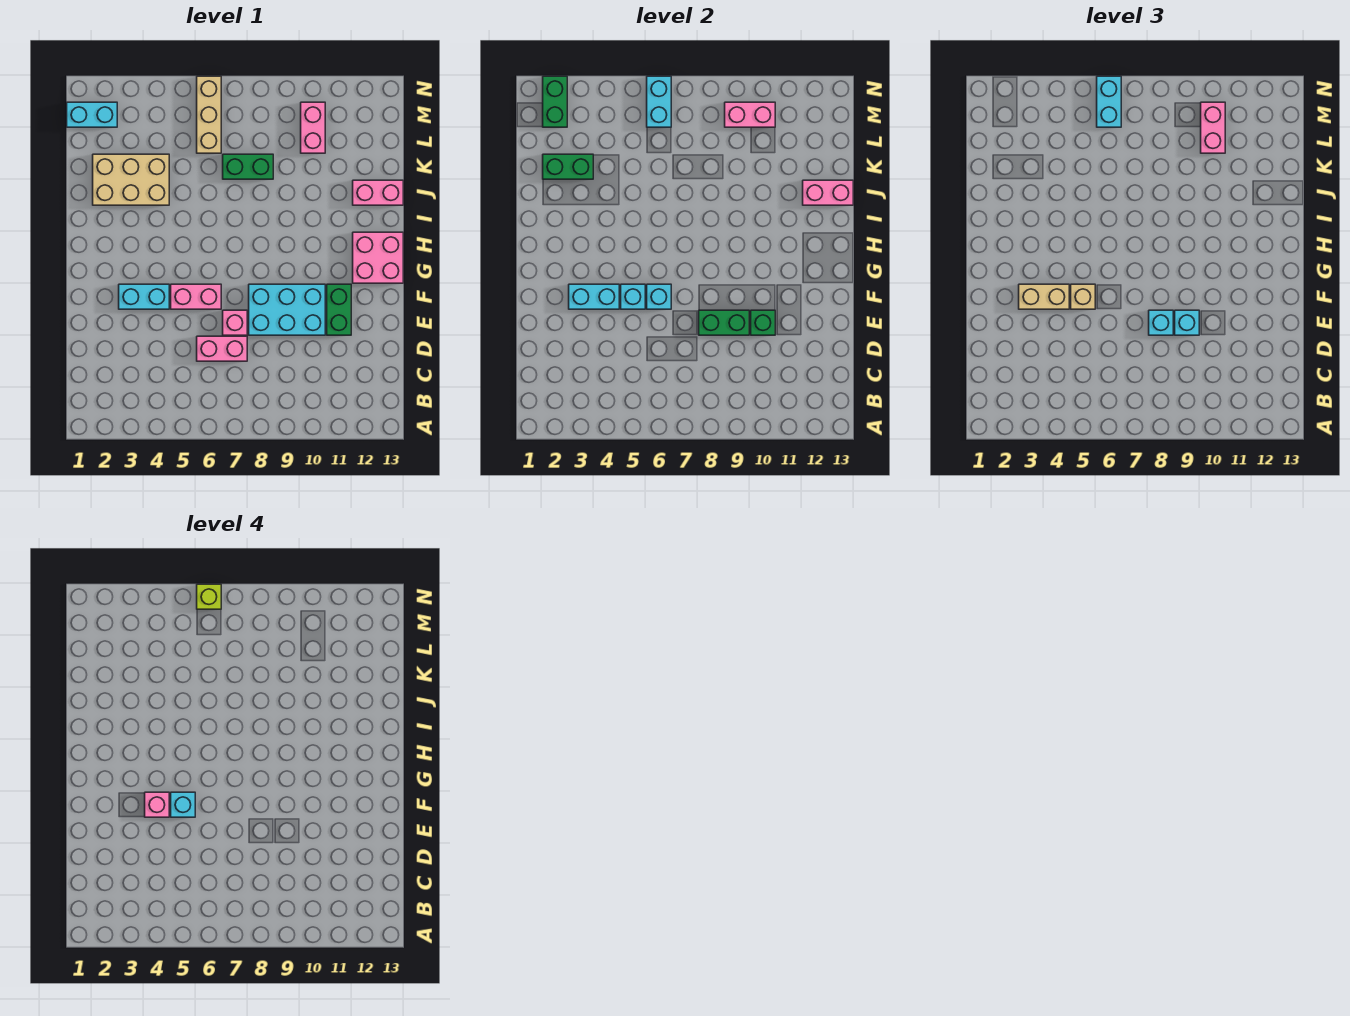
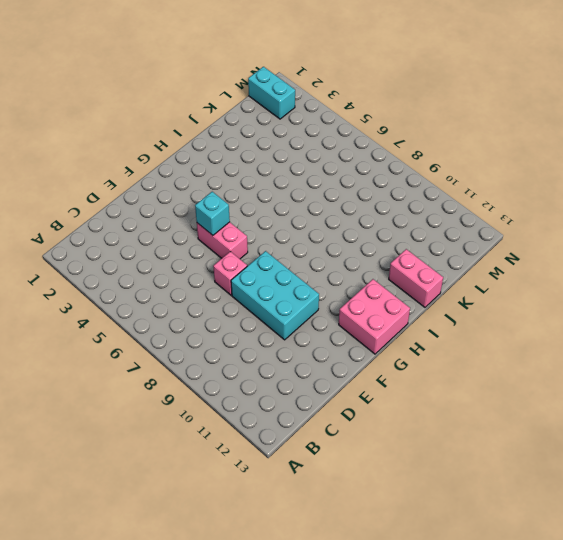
none -> pink brick D6:D7 level 1
none -> green brick E11:F11 level 1
none -> cyan brick F3:F4 level 1
none -> tan brick J2:K4 level 1

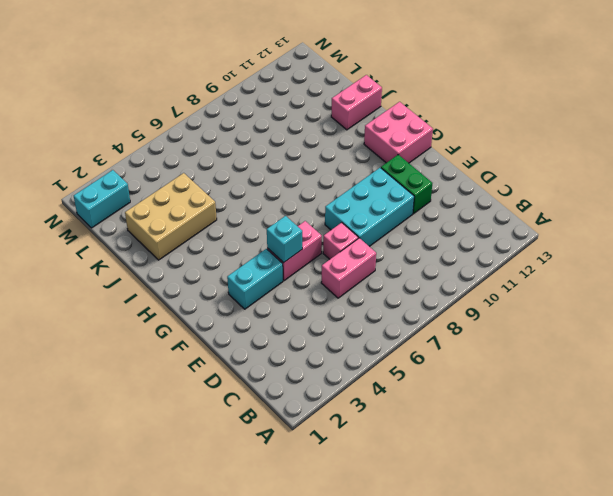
none -> green brick K7:K8 level 1
none -> tan brick L6:N6 level 1
none -> pink brick L10:M10 level 1
none -> green brick E8:E9 level 2

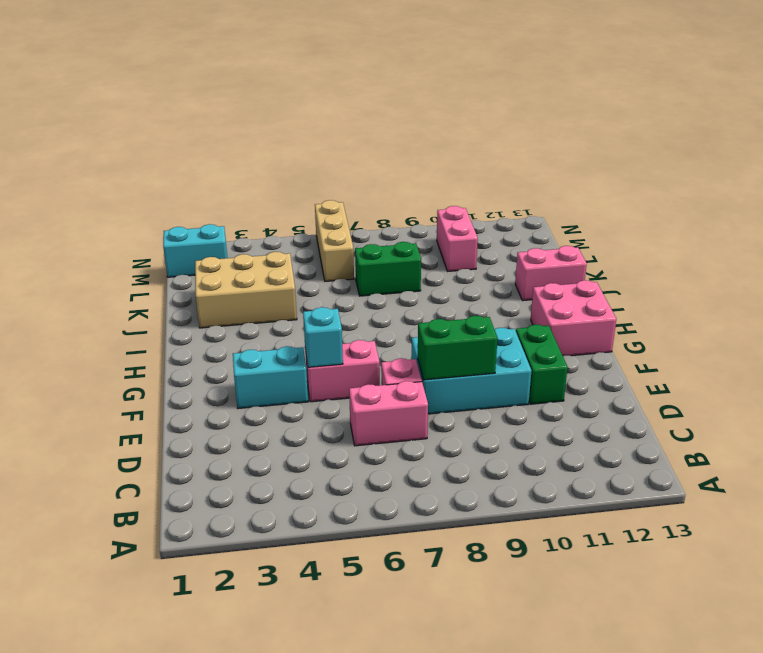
none -> green brick E10 level 2
none -> cyan brick F3:F4 level 2
none -> cyan brick F6 level 2
none -> pink brick J12:J13 level 2

